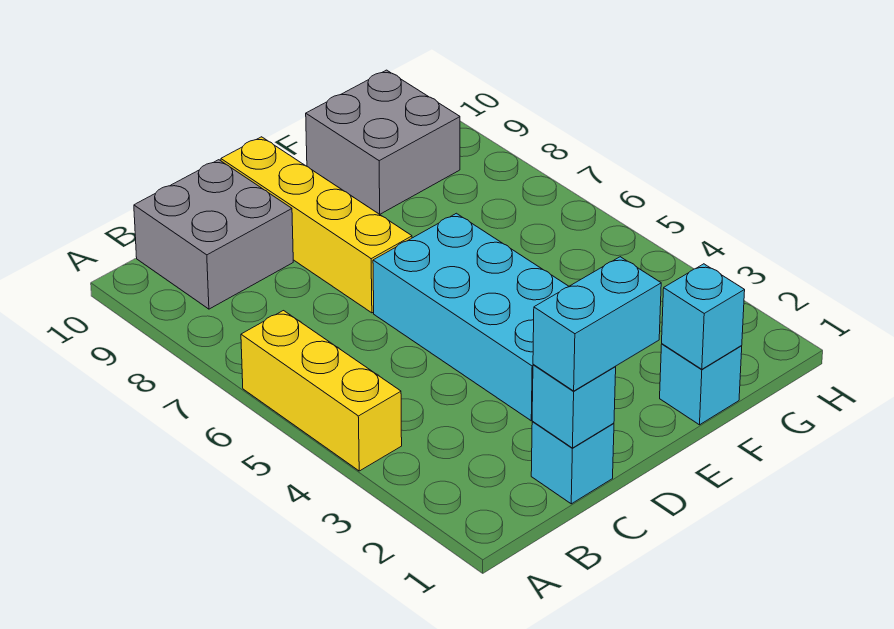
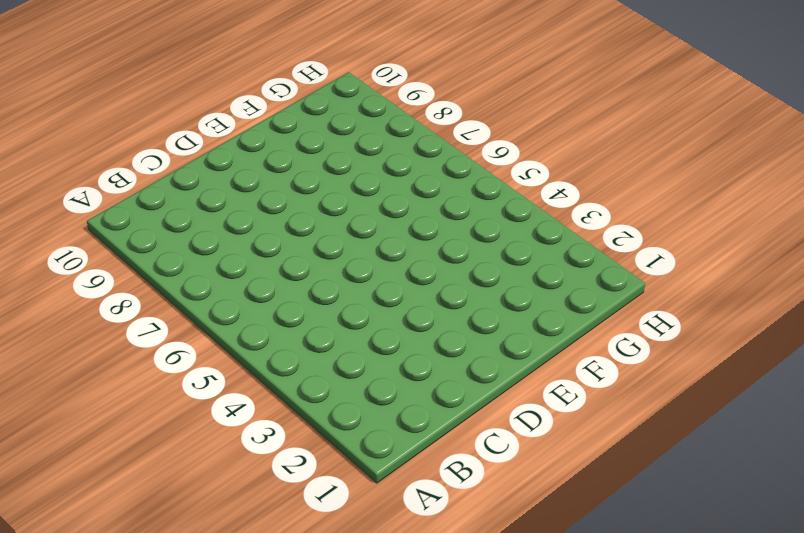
none -> yellow brick A4:A6 level 1
none -> grey brick B9:C10 level 1

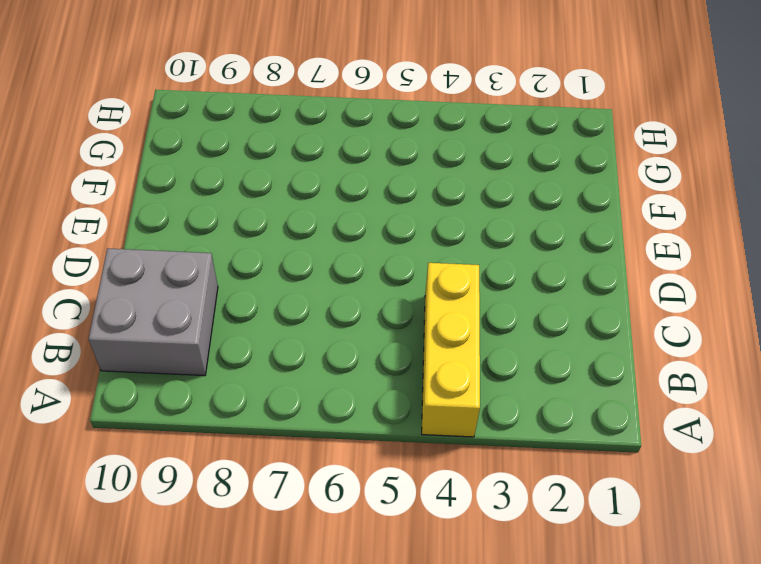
yellow brick A4:C4 level 1 -> yellow brick A4:A6 level 1
none -> cyan brick C1 level 1
none -> cyan brick D3:E6 level 1

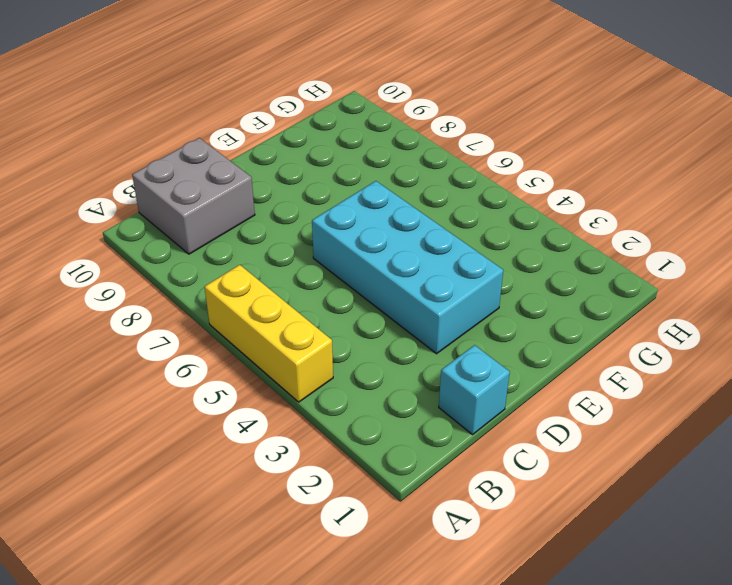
none -> yellow brick D7:D10 level 1
none -> cyan brick F1 level 1

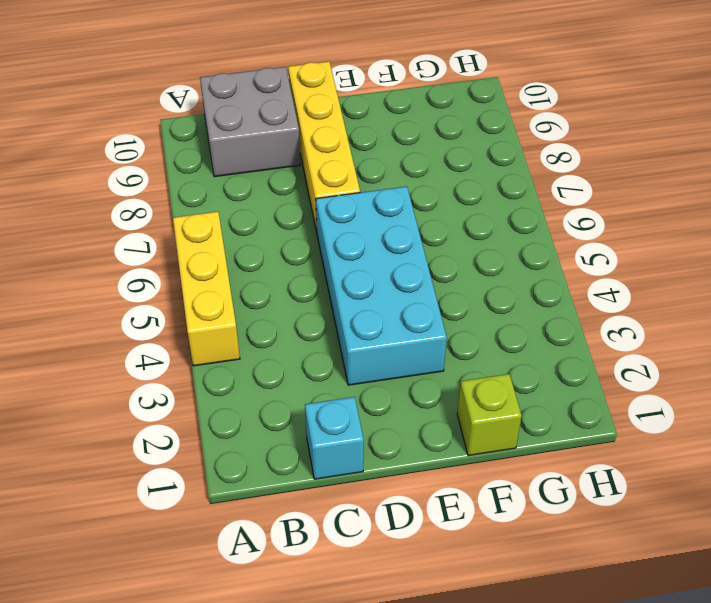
lime brick F1 level 1 -> cyan brick F1 level 1
none -> grey brick F9:G10 level 1
none -> cyan brick C1 level 2

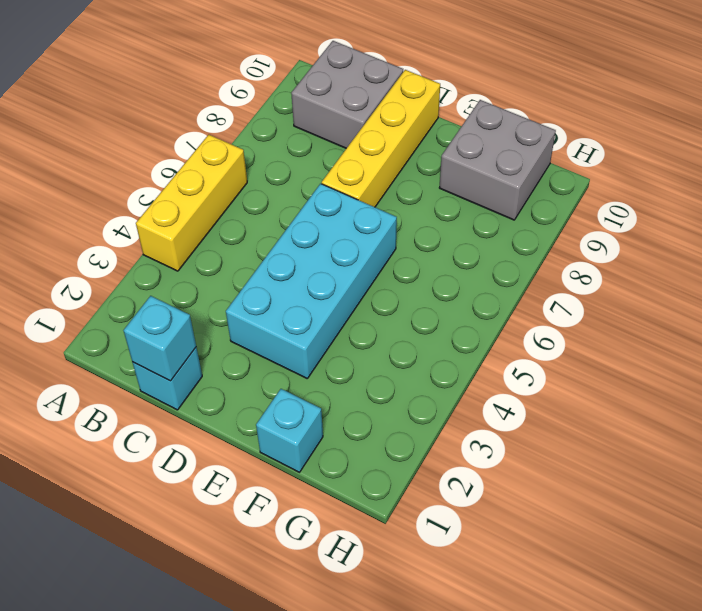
none -> cyan brick F1 level 2
none -> cyan brick C1:D1 level 3

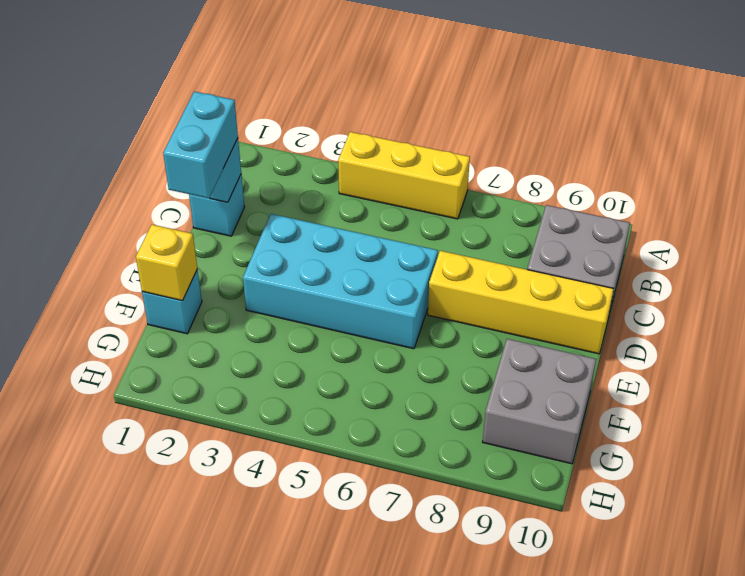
yellow brick F1 level 2 -> cyan brick F1 level 2

